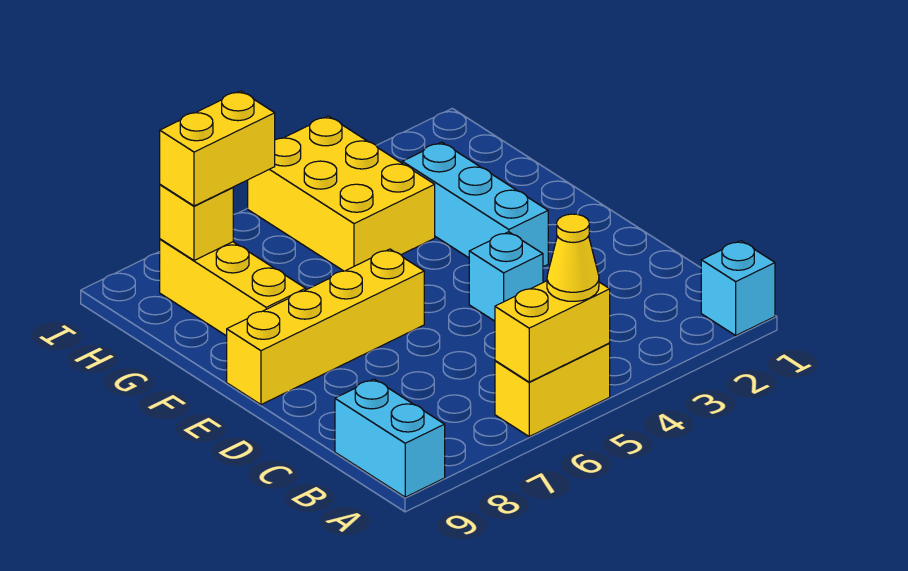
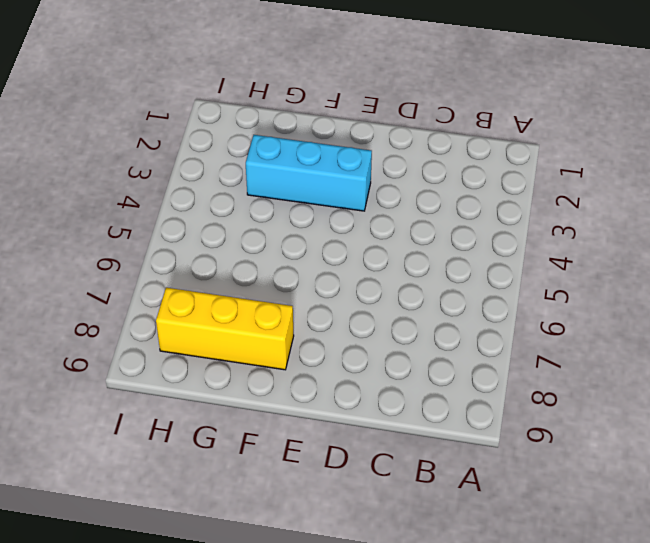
none -> cyan brick A1 level 1
none -> yellow brick A5:A6 level 1
none -> cyan brick A9:B9 level 1

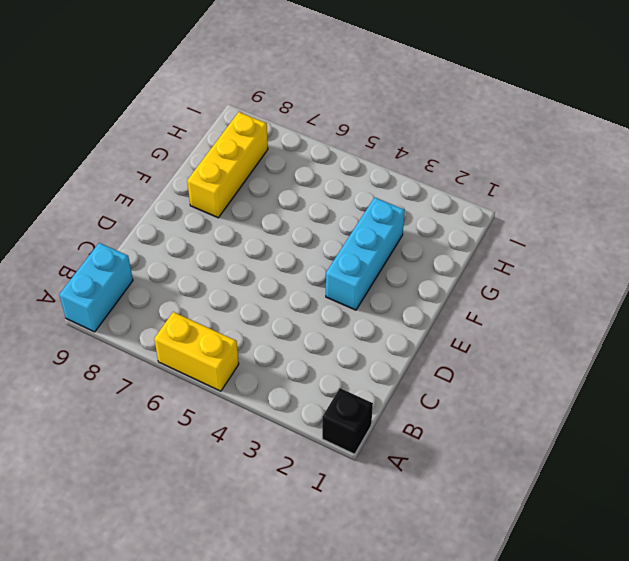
black brick A1 level 1 -> cyan brick A1 level 1
none -> cyan brick D4 level 1
none -> yellow brick E6:E9 level 1
none -> yellow brick G4:I5 level 1

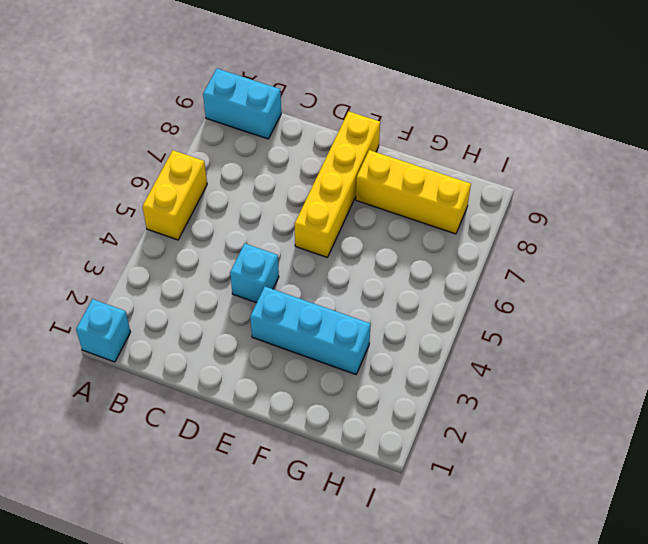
none -> yellow brick G4:I5 level 1
none -> yellow brick A5:A6 level 2
none -> yellow brick H8 level 2

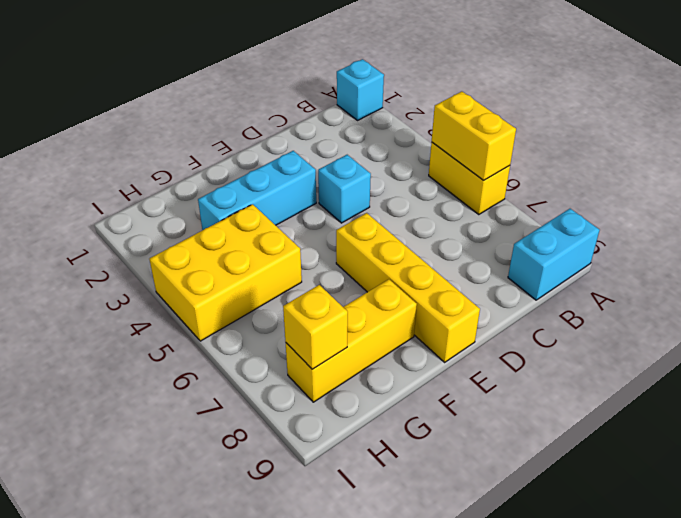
none -> yellow cone A5 level 3
none -> yellow brick H7:H8 level 3

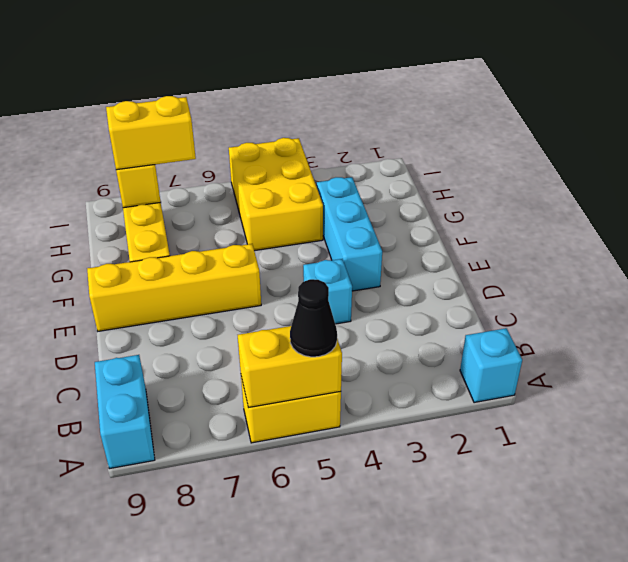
black cone A5 level 3 -> yellow cone A5 level 3

